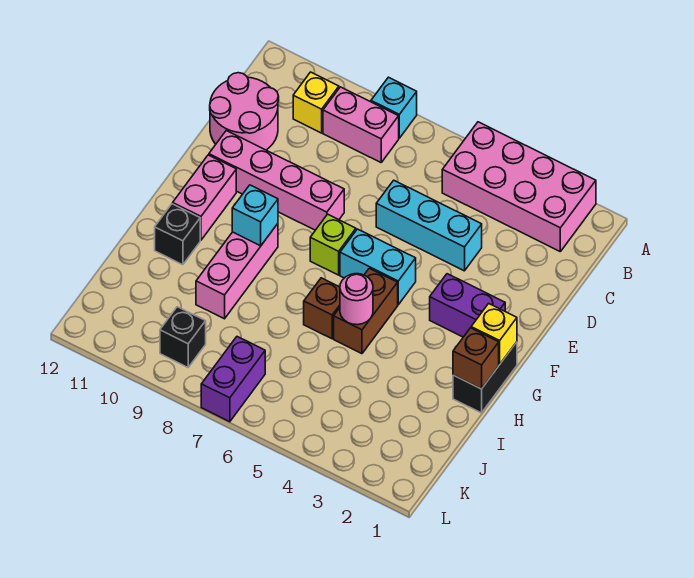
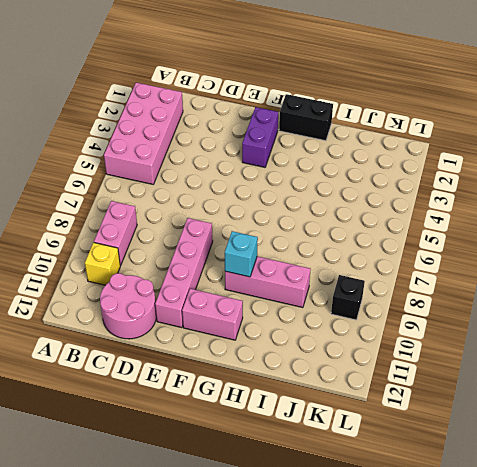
none -> cyan brick A8 level 1
none -> cyan brick D4:D6 level 1
none -> cyan brick F5:F6 level 1

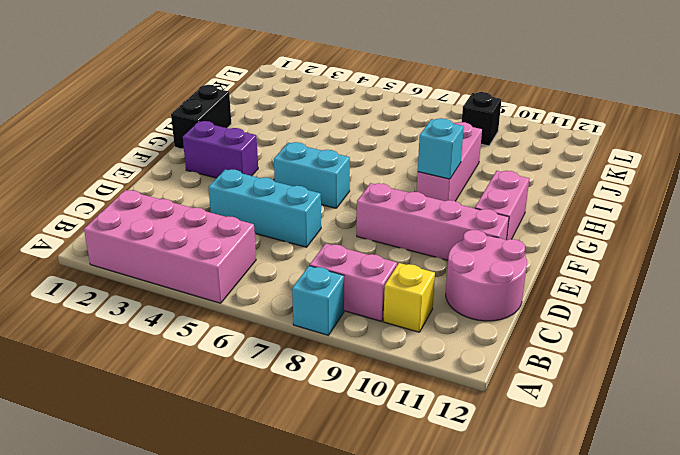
none -> lime brick F7 level 1
none -> brown brick G5:H5 level 1
none -> brown brick H6 level 1

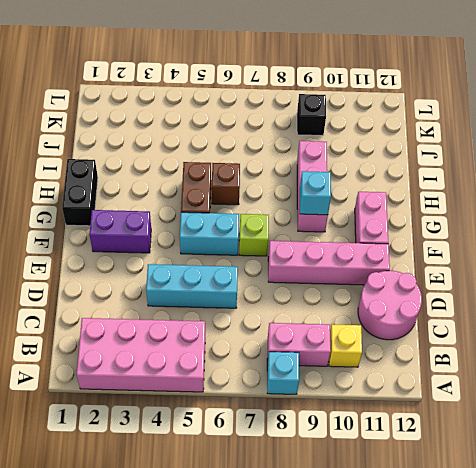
none -> black brick H11 level 1
none -> purple brick K7:L7 level 1
none -> yellow brick G1 level 2

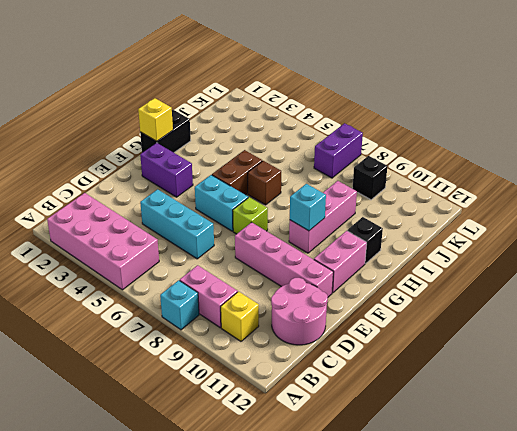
none -> brown brick H1 level 2
none -> pink round brick H5 level 2

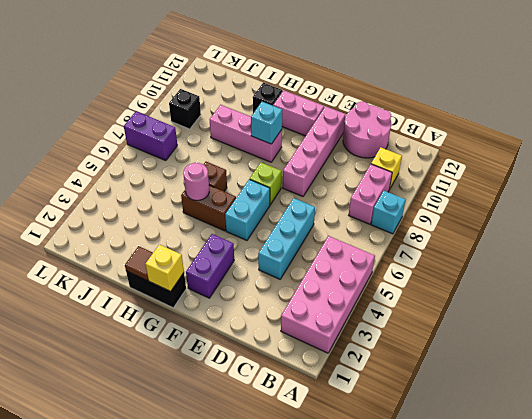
brown tile H1 level 2 -> brown brick H1 level 2

